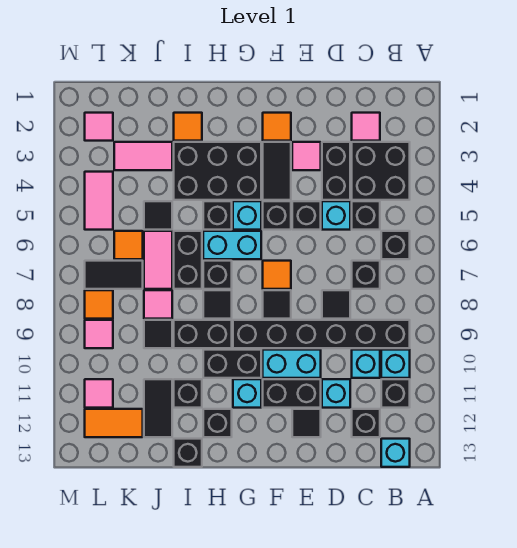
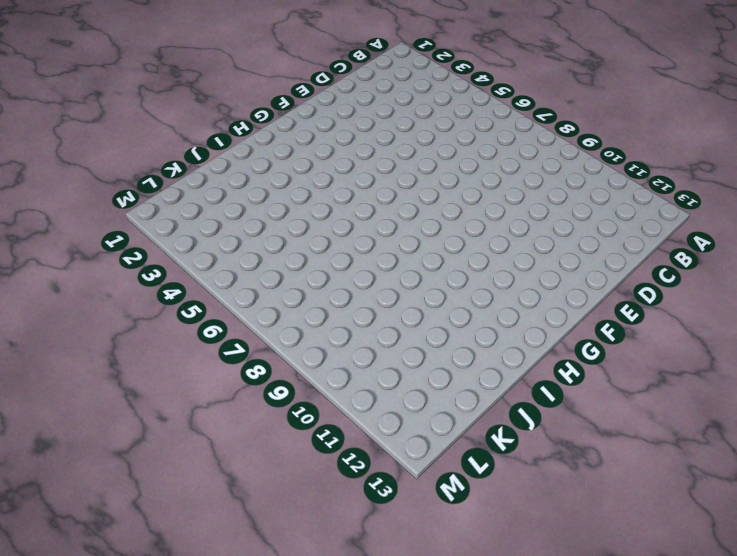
none -> black brick B3:C4 level 1
none -> black brick B6 level 1
none -> black brick B9:G9 level 1
none -> cyan brick B10 level 1

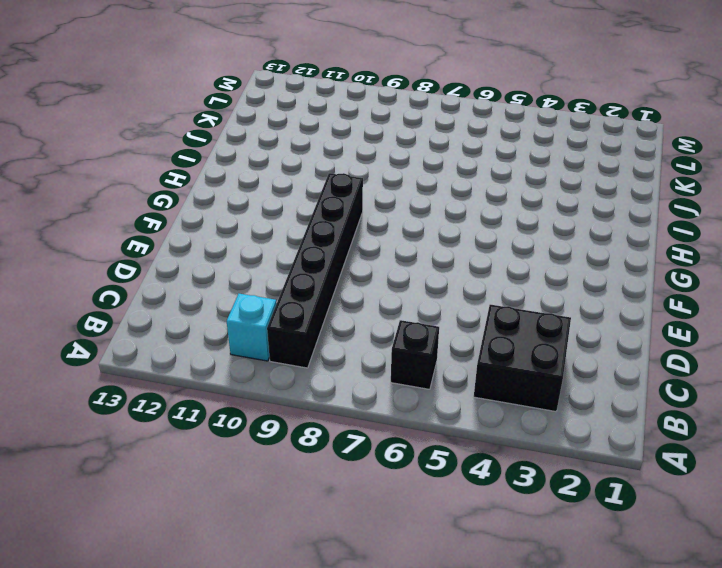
none -> black brick B11 level 1
none -> cyan brick B13 level 1
none -> pink tile C2 level 1
none -> black brick C5 level 1

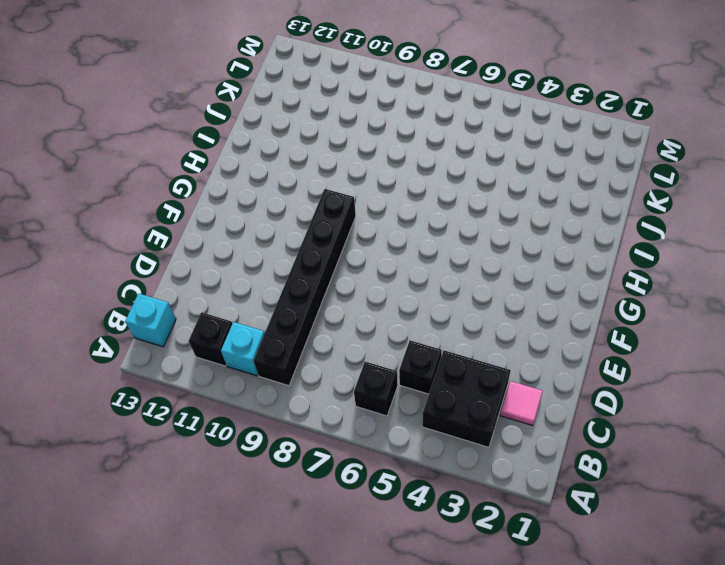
none -> black brick C7 level 1
none -> cyan brick C10 level 1
none -> black brick C12 level 1
none -> black brick D3:D4 level 1

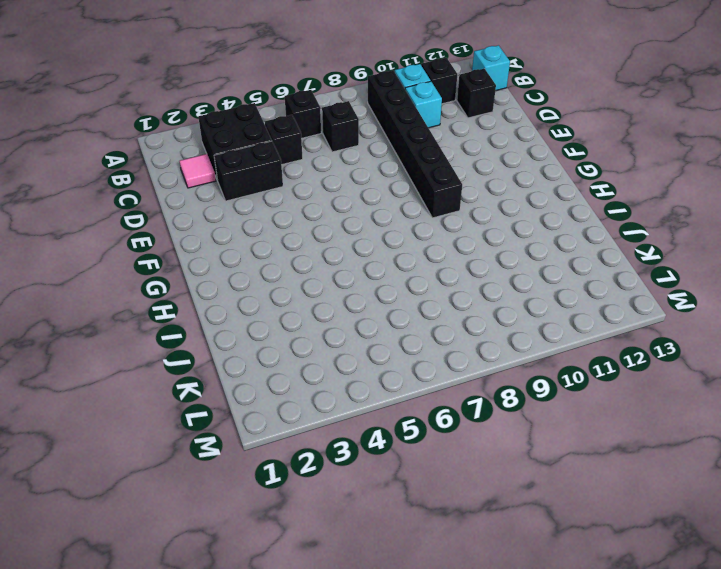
none -> cyan brick D5 level 1
none -> black tile D8 level 1
none -> cyan brick D11 level 1
none -> pink tile E3 level 1

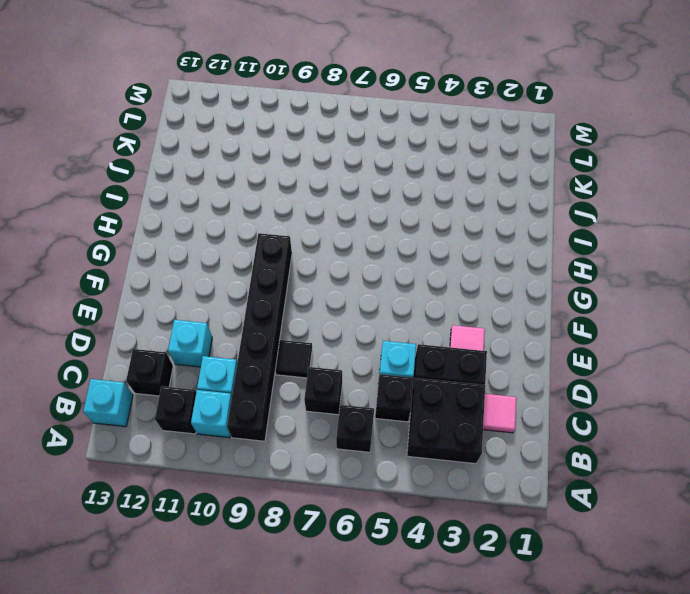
none -> black brick E5 level 1
none -> cyan brick E10:F10 level 1
none -> black brick E11:F11 level 1
none -> black tile E12 level 1

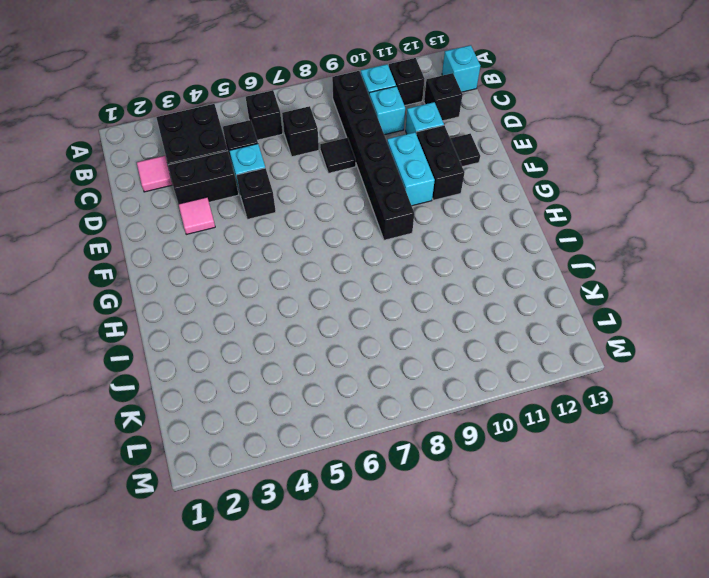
none -> orange tile F2 level 1
none -> black tile F3:F4 level 1
none -> black brick F5 level 1
none -> orange tile F7 level 1

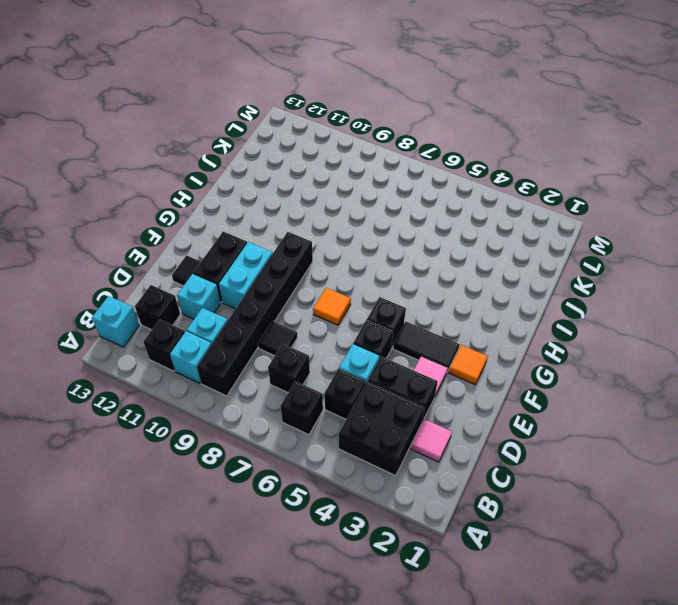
none -> black tile F8 level 1
none -> black brick G3:I4 level 1
none -> cyan brick G5 level 1
none -> cyan brick G6:H6 level 1

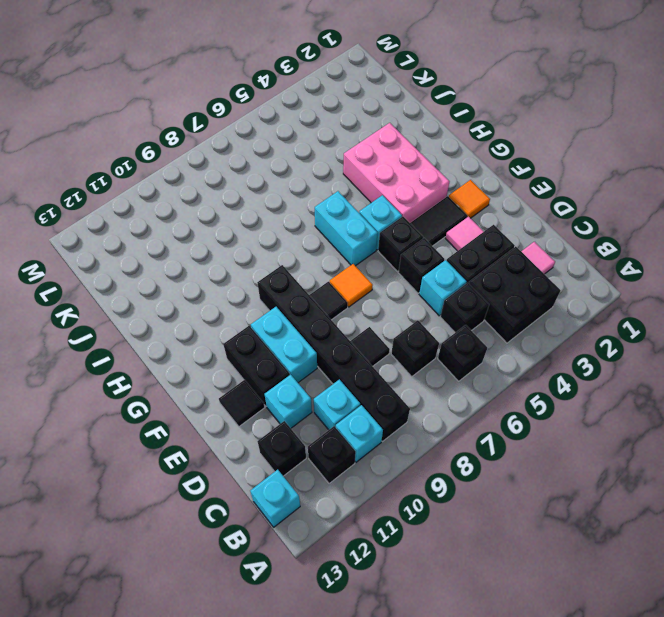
pink brick G3:I4 level 1 -> black brick G3:I4 level 1
none -> black brick G10:H10 level 1
none -> cyan brick G11 level 1
none -> black brick H5 level 1
none -> black brick H7 level 1

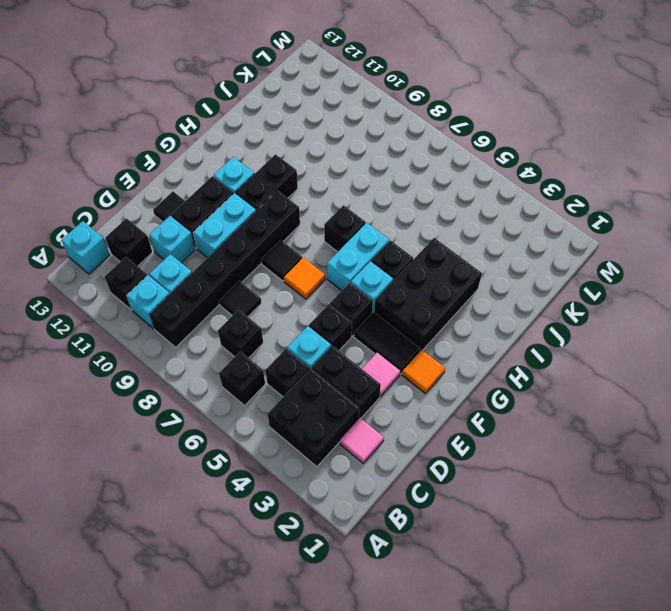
none -> black tile H8 level 1
none -> black brick H9:I9 level 1
none -> black brick H12 level 1
none -> orange tile I2 level 1

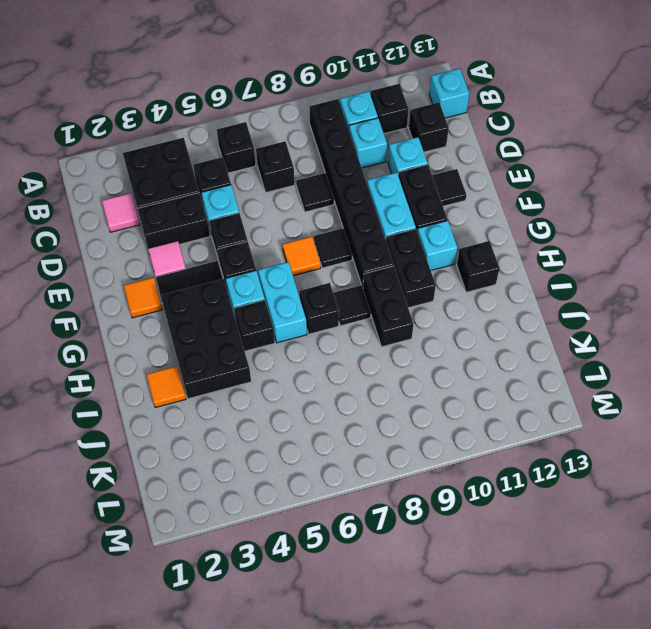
none -> black brick I6:I7 level 1
none -> black brick I11 level 1
none -> black brick I13 level 1
none -> pink tile J3:K3 level 1

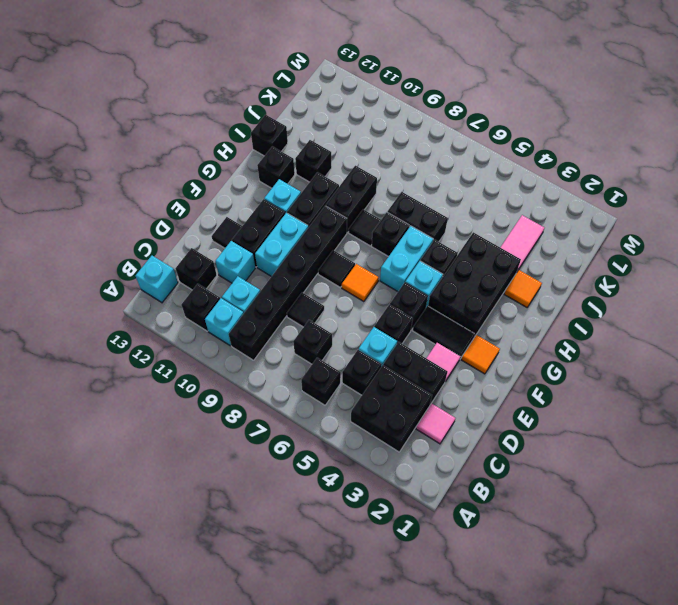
none -> black tile J5 level 1
none -> pink tile J6:J7 level 1
none -> pink tile J8 level 1
none -> black tile J9 level 1

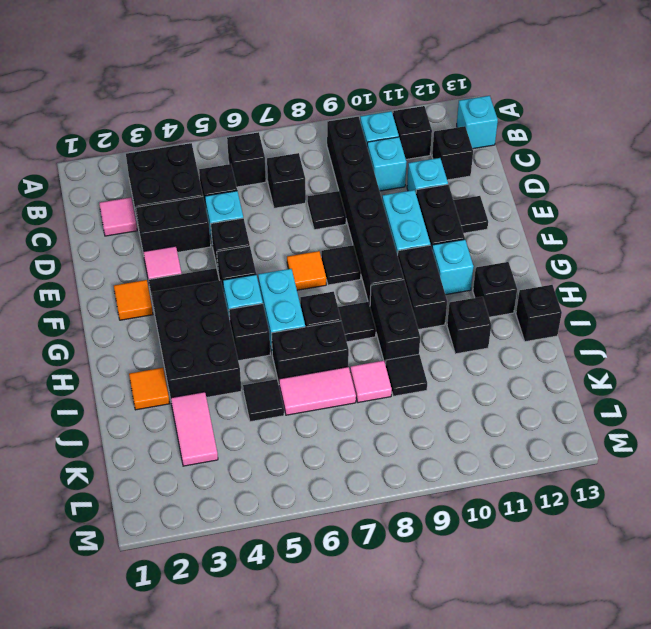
none -> black tile J11:J12 level 1
none -> orange tile K6 level 1
none -> black tile K7:L7 level 1
none -> orange tile K12:L12 level 1

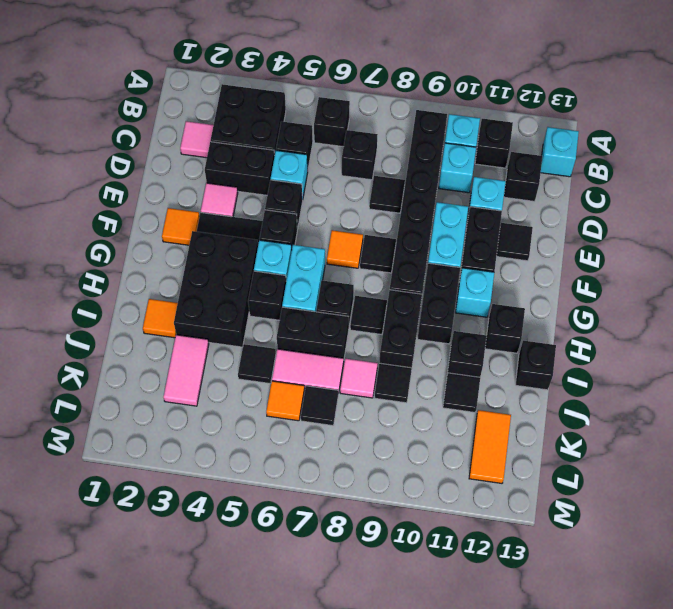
black tile J11 level 1 -> black tile J11:J12 level 1
black tile K7 level 1 -> black tile K7:L7 level 1
none -> pink tile L2 level 1
none -> pink tile L4:L5 level 1
none -> orange tile L8 level 1
none -> pink tile L9 level 1

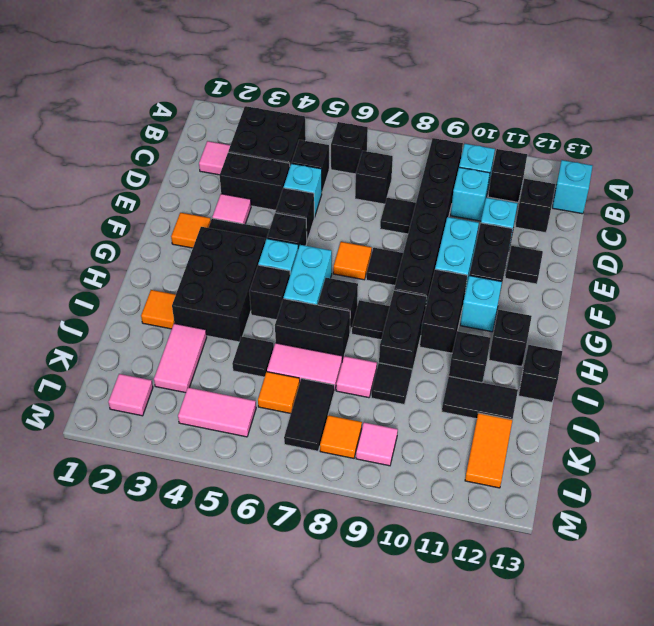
none -> pink tile L11 level 1

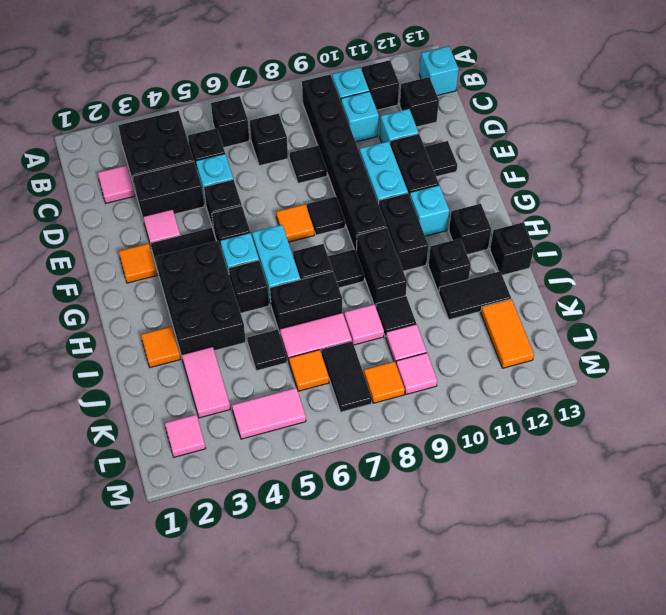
pink tile K9 level 1 -> pink tile L11 level 1

